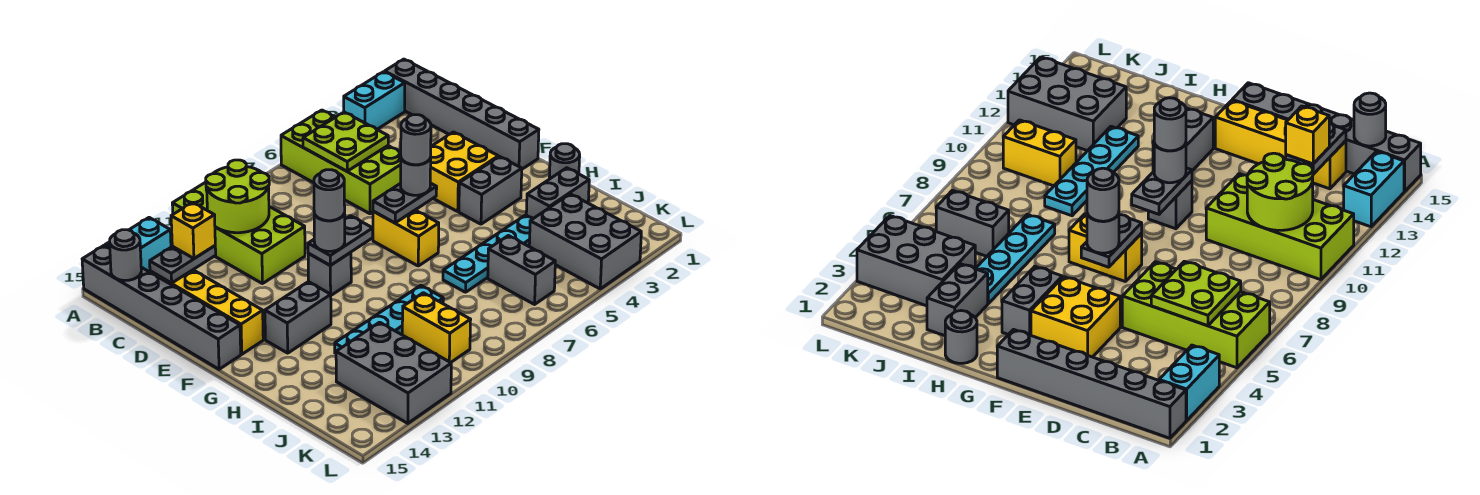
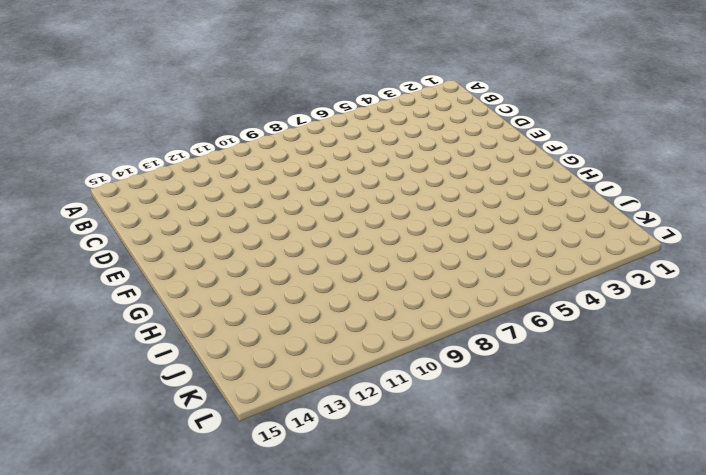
none -> grey brick A1:F1 level 1
none -> cyan brick A2:A3 level 1
none -> lime brick A5:D6 level 1
none -> lime brick A10:D11 level 1

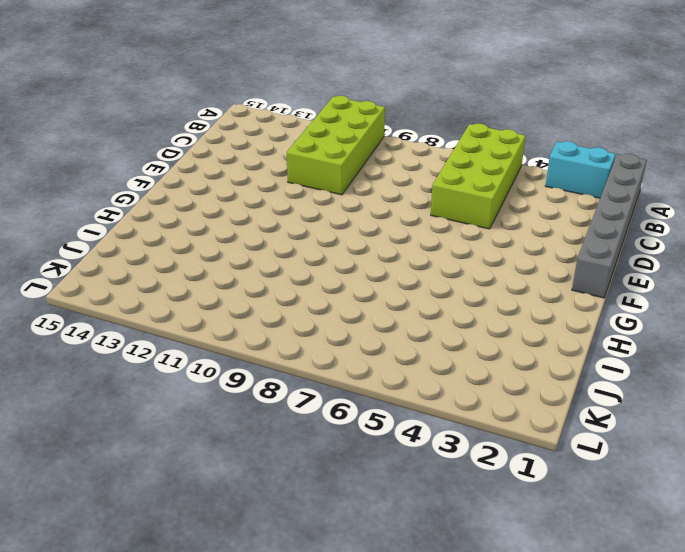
none -> cyan brick A13:A14 level 1
none -> grey brick A15:F15 level 1
none -> yellow brick C14:F14 level 1
none -> yellow brick E3:F4 level 1

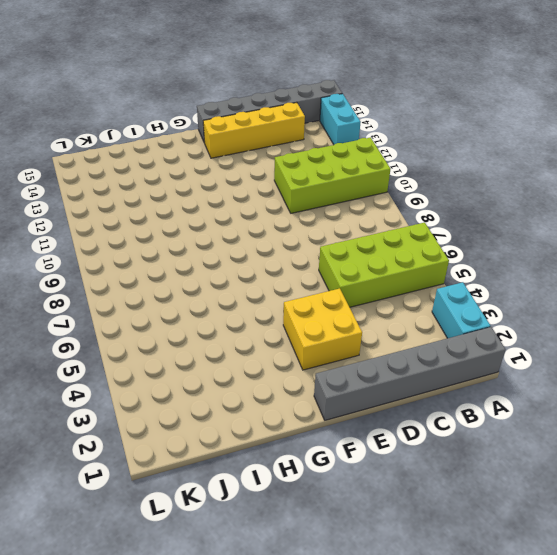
none -> yellow brick F7:G7 level 1
none -> grey brick F10 level 1
none -> grey brick G3:G4 level 1
none -> grey brick G12:G13 level 1

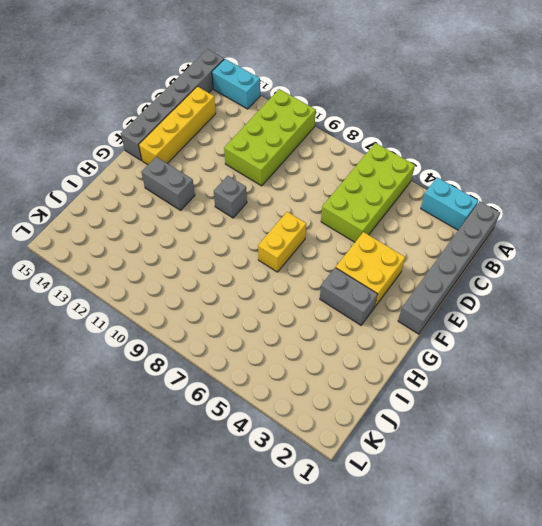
none -> grey round brick H1 level 1
none -> grey brick I2:I3 level 1
none -> cyan plate I4:I7 level 1
none -> cyan plate I9:I12 level 1

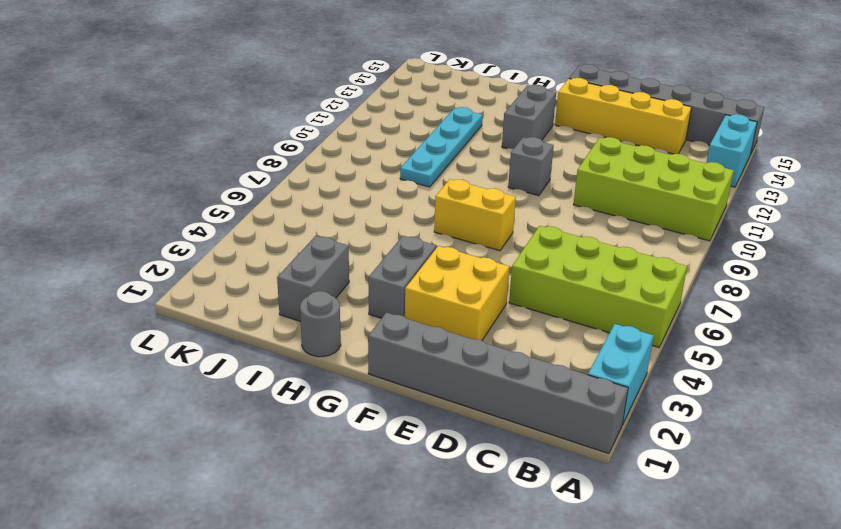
none -> cyan plate I4:I7 level 1
none -> grey brick J3:L4 level 1
none -> grey brick J6:K6 level 1
none -> yellow brick J10:K10 level 1

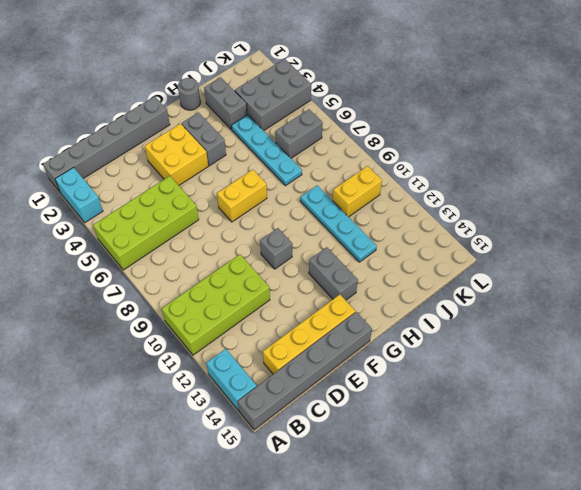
none -> grey brick J12:L13 level 1
none -> lime plate B5:C6 level 2
none -> lime round brick B10:C11 level 2
none -> grey round brick B15 level 2

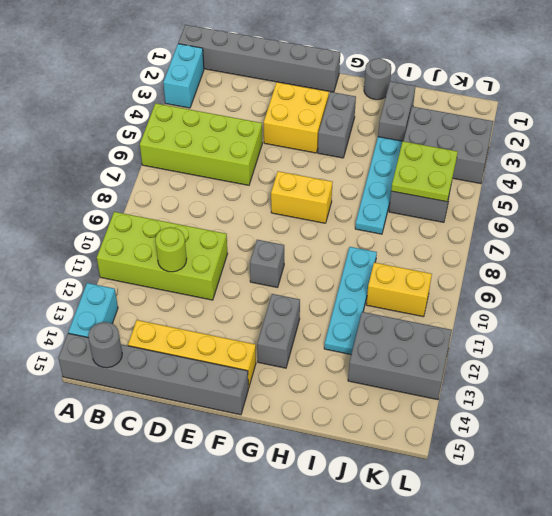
lime round brick C11 level 2 -> lime round brick B10:C11 level 2
lime plate J5:K6 level 2 -> lime plate B5:C6 level 2
none -> grey plate C13:C14 level 2
none -> grey plate F6:F7 level 2
none -> grey plate F9:F10 level 2
none -> yellow brick C13 level 3

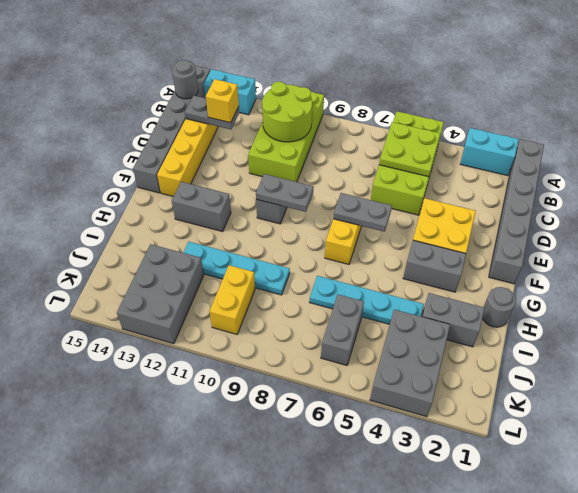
none -> grey round brick F6 level 3
none -> grey round brick F10 level 3
none -> grey round brick F6 level 4
none -> grey round brick F10 level 4

